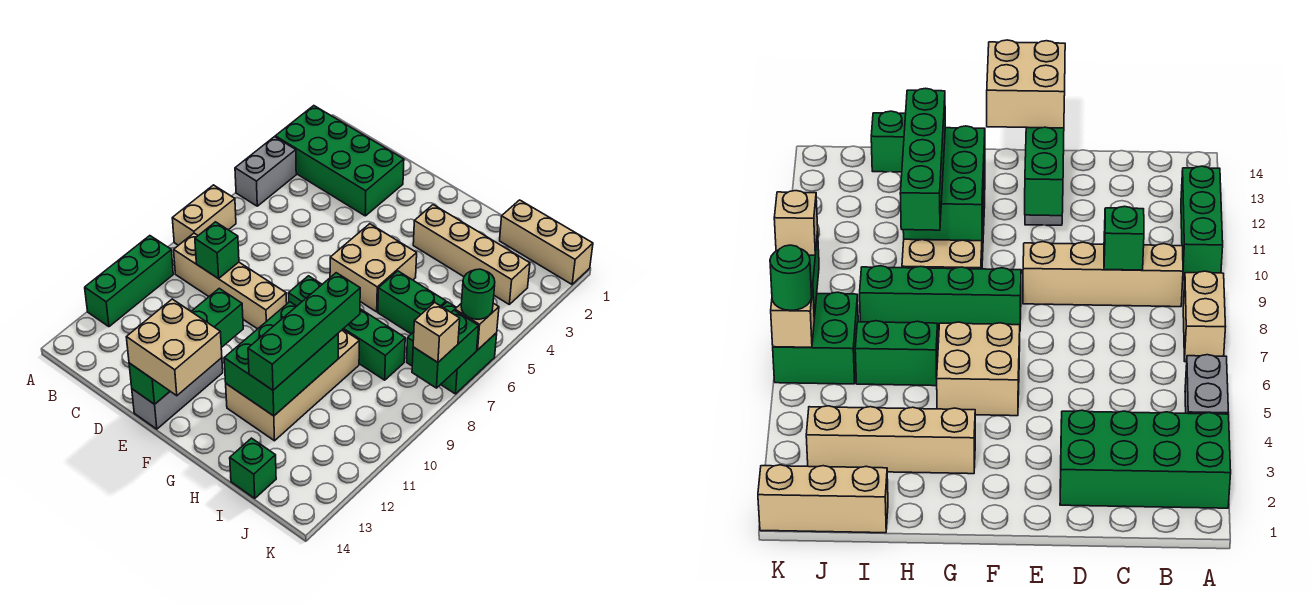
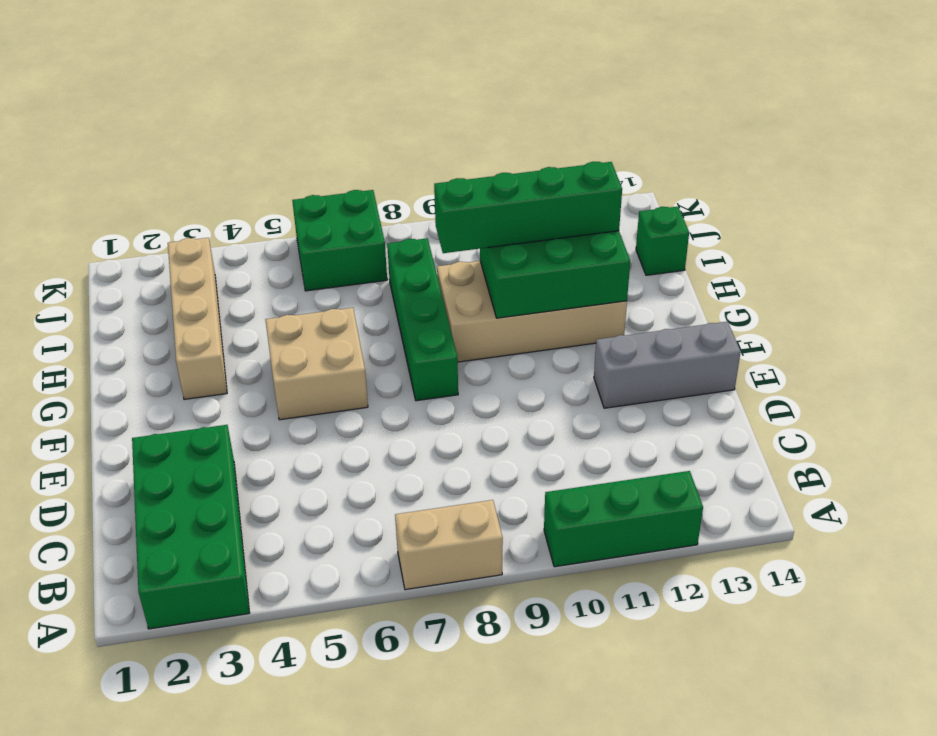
none -> grey brick A4:A5 level 1
none -> tan brick B9:E9 level 1
none -> green brick H6:I6 level 1

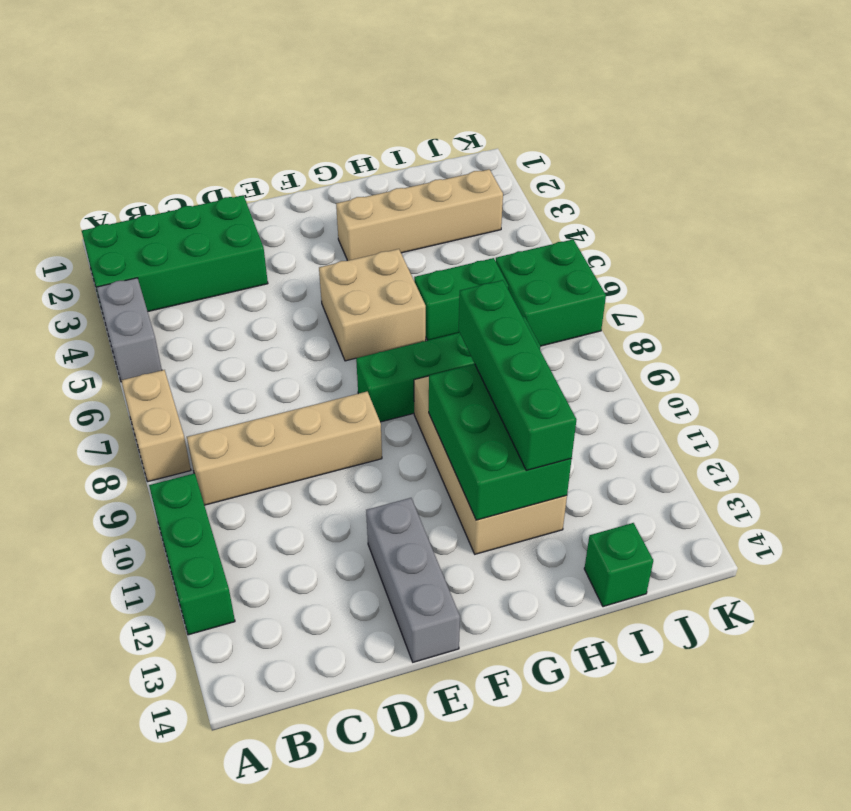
none -> tan brick I1:K1 level 1
none -> green brick C9 level 2
none -> green brick E11:E14 level 2

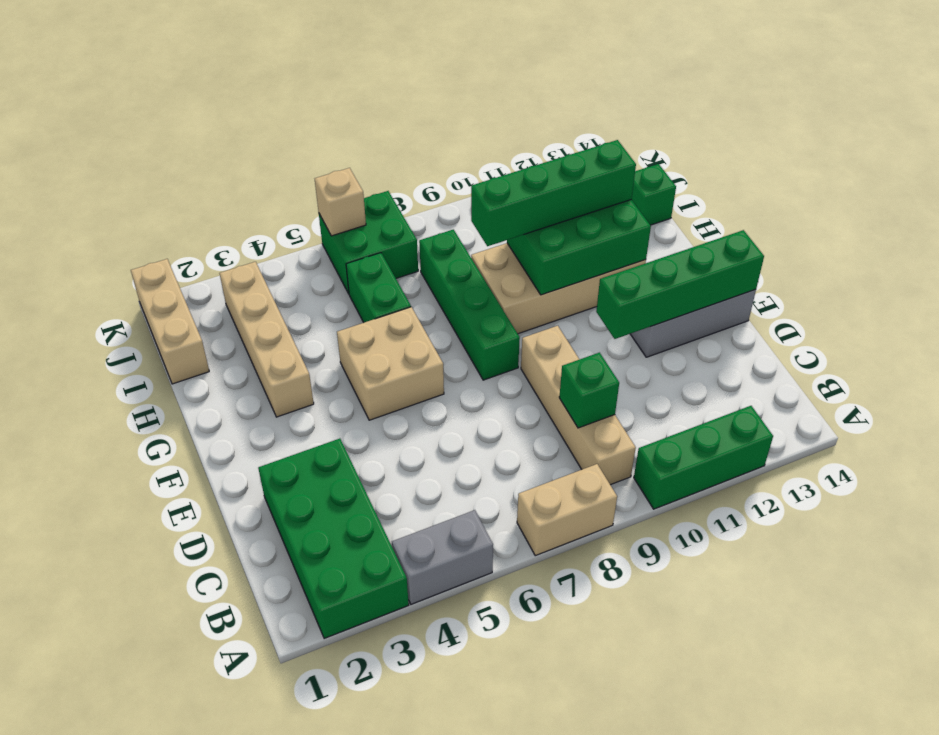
none -> green brick K7:K8 level 2
none -> tan brick E13:F14 level 3
none -> green round brick K6 level 3

